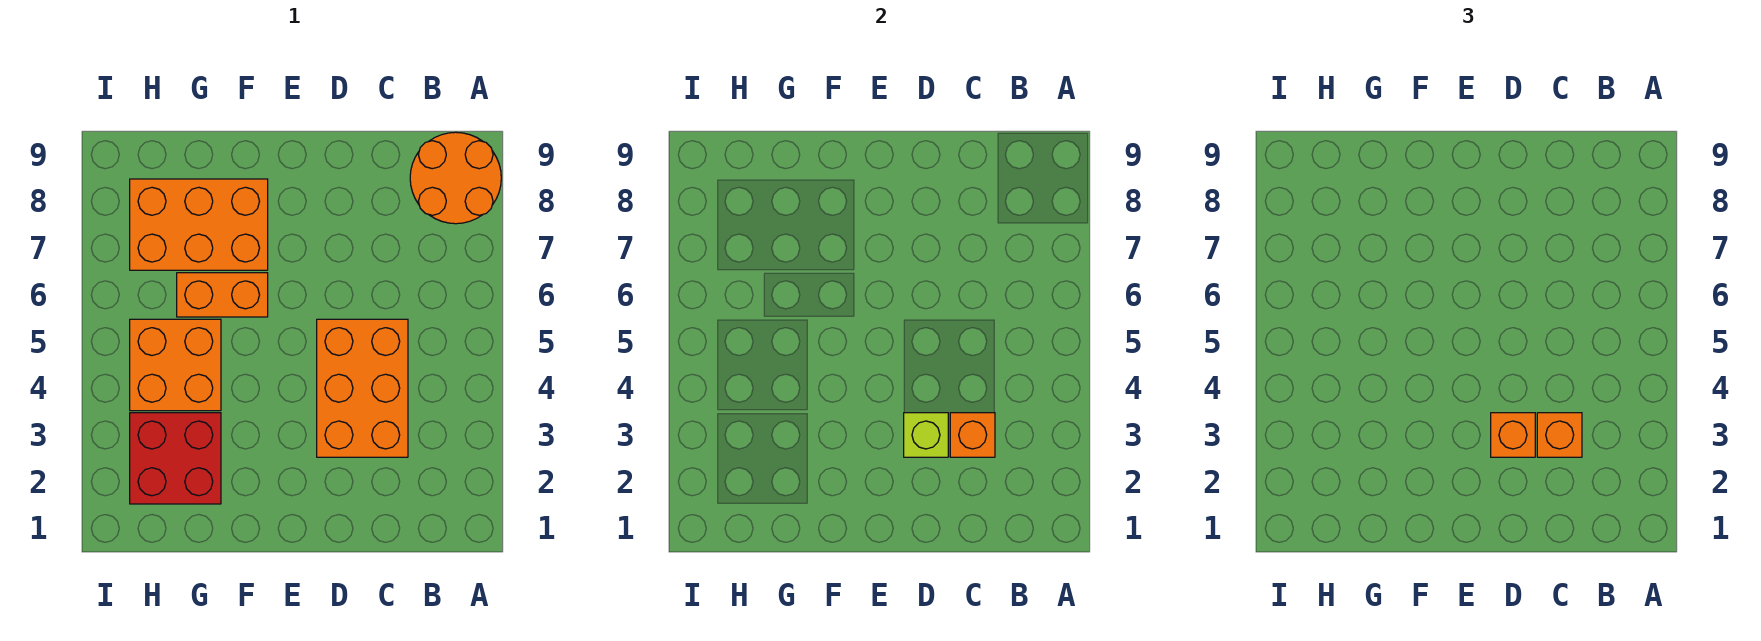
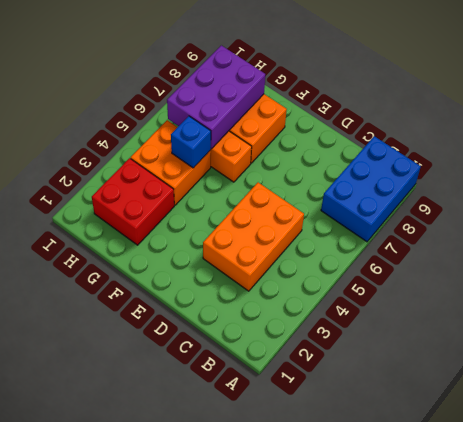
blue brick A7:B9 level 1 -> orange round brick A8:B9 level 1
blue brick G5 level 2 -> none
purple brick G6:H8 level 2 -> none
none -> orange brick C3 level 2
none -> lime brick D3 level 2

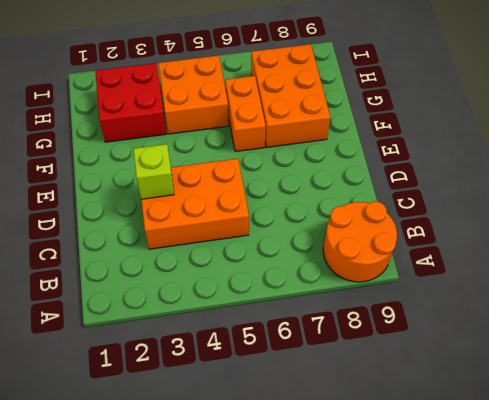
none -> orange brick C3 level 2
none -> orange brick C3 level 3

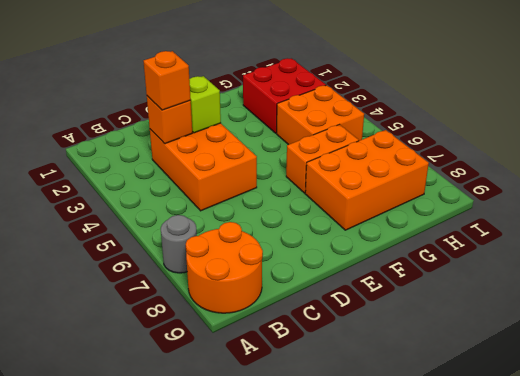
grey round brick A7 level 1 -> none
none -> orange brick D3 level 3

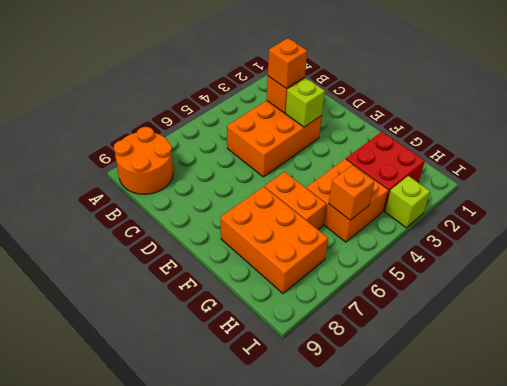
orange brick H5 level 2 -> orange brick D3 level 3
lime brick I3 level 1 -> none

